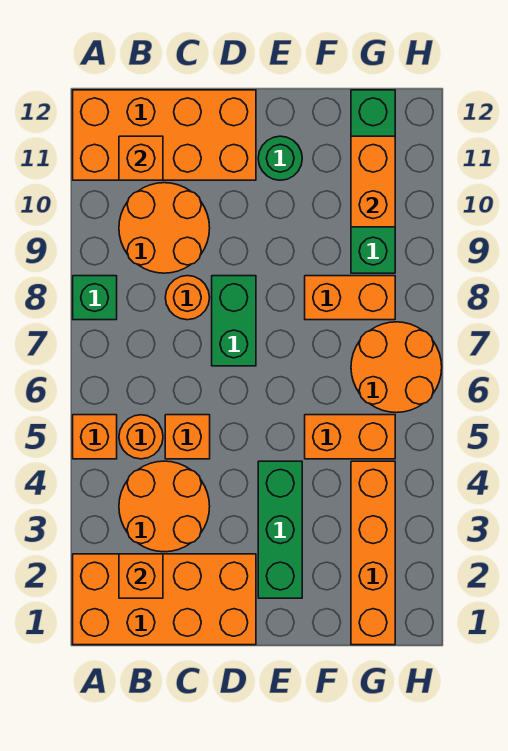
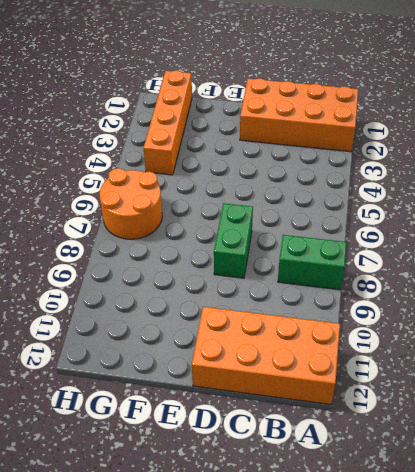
green brick A8:B8 level 1 -> green brick A8 level 1
none -> orange brick A5 level 1
none -> orange round brick B3:C4 level 1
none -> orange round brick B5 level 1

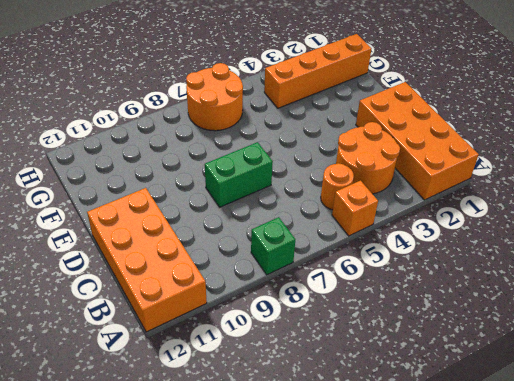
none -> orange round brick B9:C10 level 1
none -> orange brick C5 level 1
none -> orange round brick C8 level 1

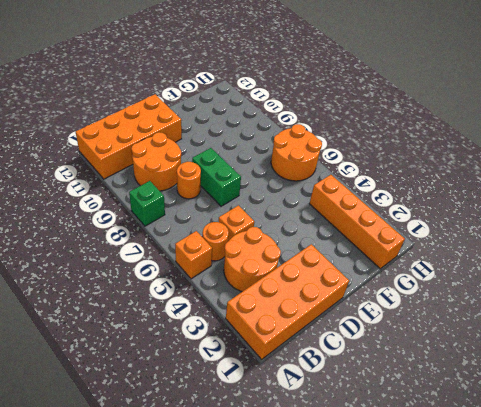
none -> green brick E2:E4 level 1
none -> green round brick E11 level 1
none -> orange brick F5:G5 level 1

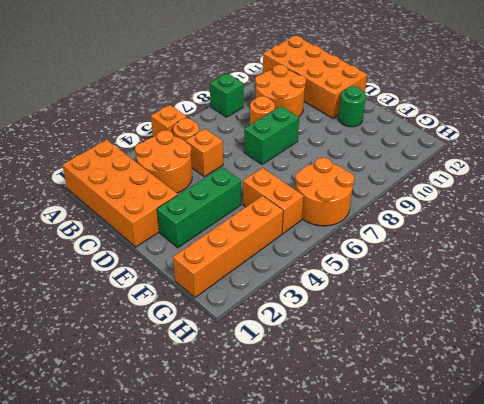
none -> orange brick F8:G8 level 1
none -> green brick G9:G12 level 1
none -> orange brick B2 level 2

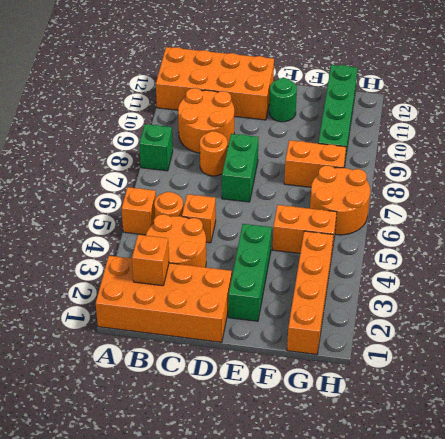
none -> orange brick B11 level 2
none -> orange brick G10:G11 level 2

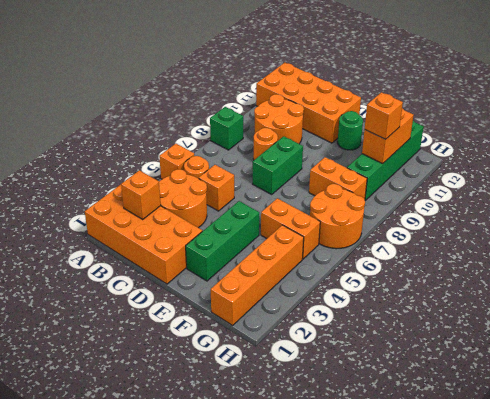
orange brick G10 level 3 -> orange brick B11 level 2

